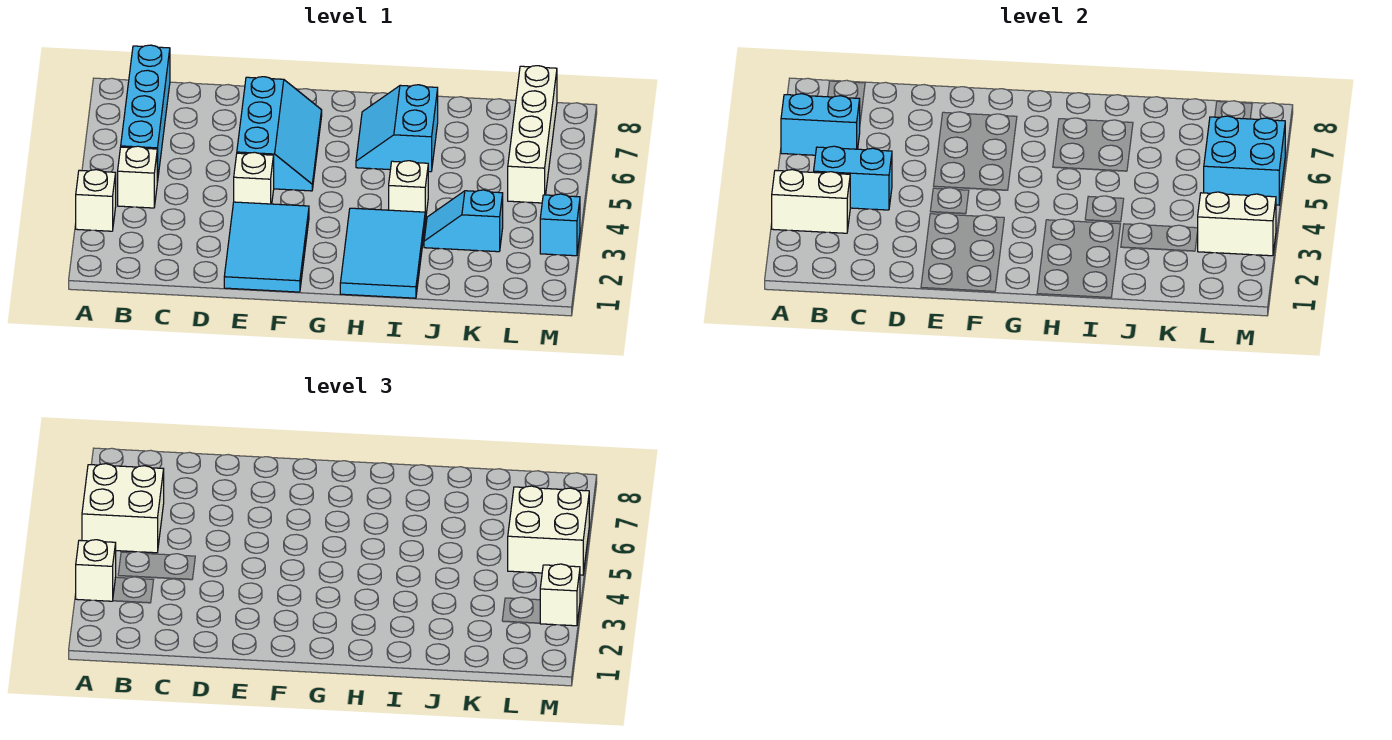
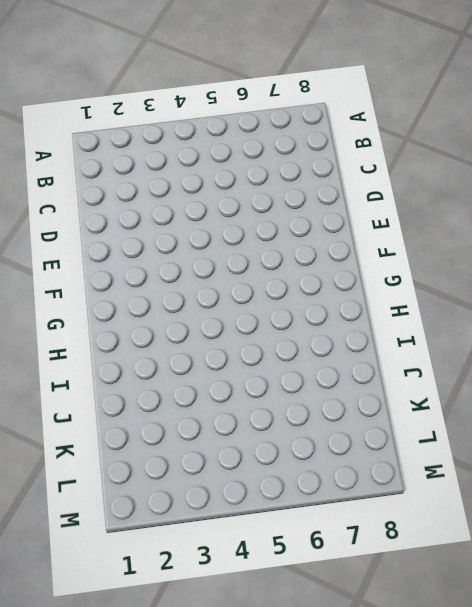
none -> white brick A3 level 1
none -> white brick B4 level 1
none -> cyan brick B5:B8 level 1

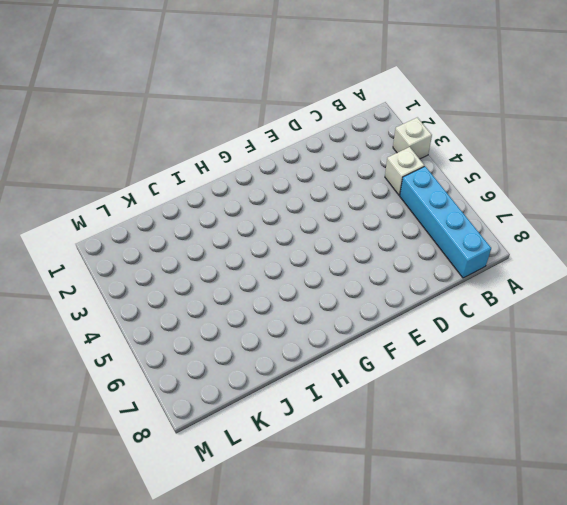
none -> cyan tile E1:F3 level 1
none -> white brick E4 level 1
none -> cyan slope E5:F7 level 1 top E

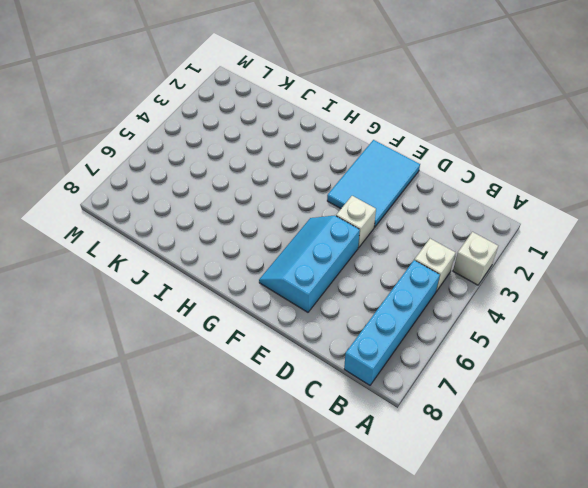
none -> cyan tile H1:I3 level 1
none -> cyan slope H6:I7 level 1 top I
none -> white brick I4 level 1

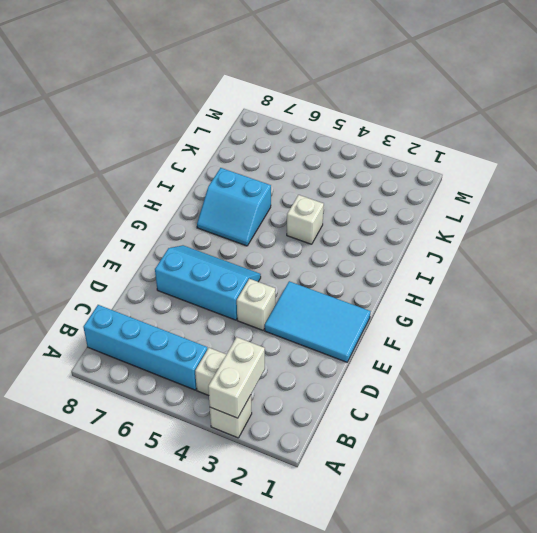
none -> cyan tile H1:I3 level 1
none -> cyan slope J3:K3 level 1 top K
none -> white brick L5:L8 level 1

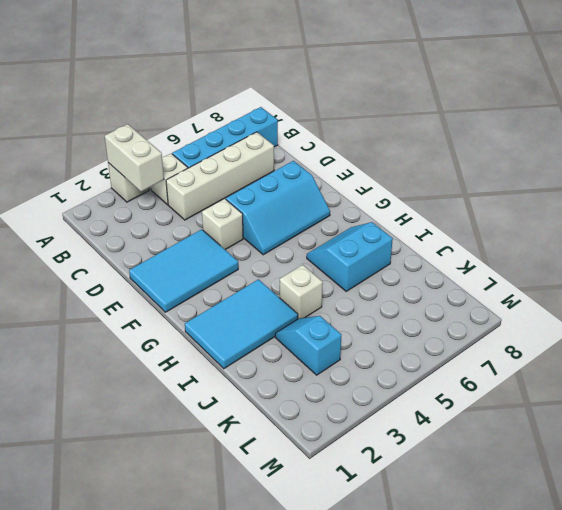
white brick C4:C7 level 1 -> white brick L5:L8 level 1
none -> cyan brick M3 level 1
none -> cyan brick A6:B6 level 2
none -> cyan brick B4:C4 level 2

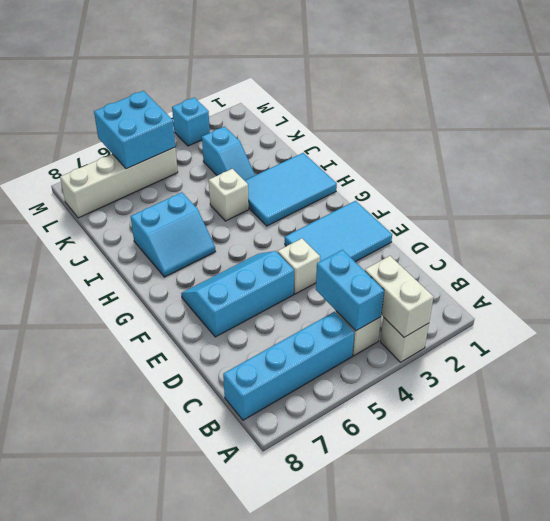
none -> cyan brick A6:B6 level 2
none -> white brick L3:M3 level 2
none -> white brick A3 level 3

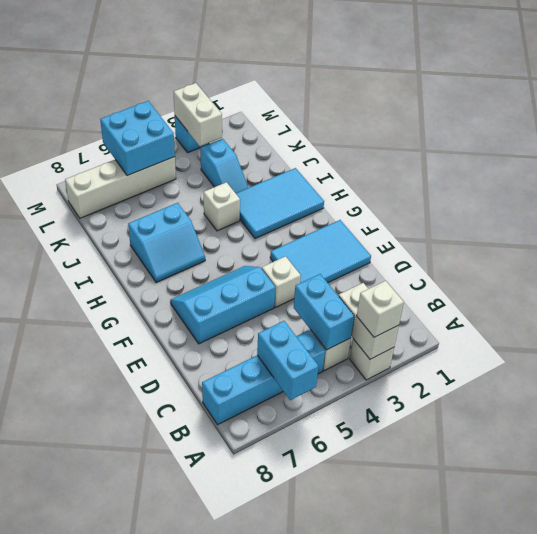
none -> white brick A5:B6 level 3
none -> white brick L5:M6 level 3
none -> white brick M3 level 3

